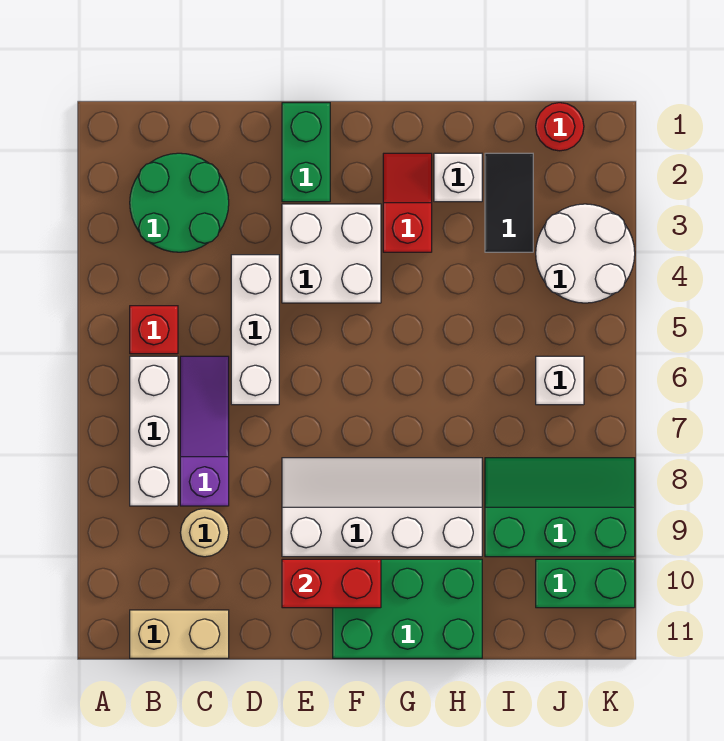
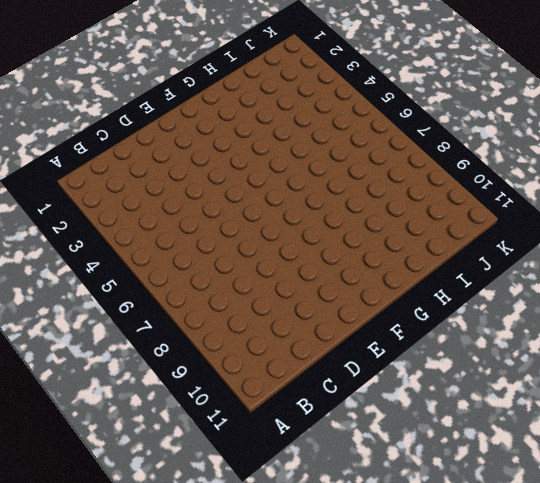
none -> green round brick B2:C3 level 1
none -> red brick B5 level 1
none -> white brick B6:B8 level 1

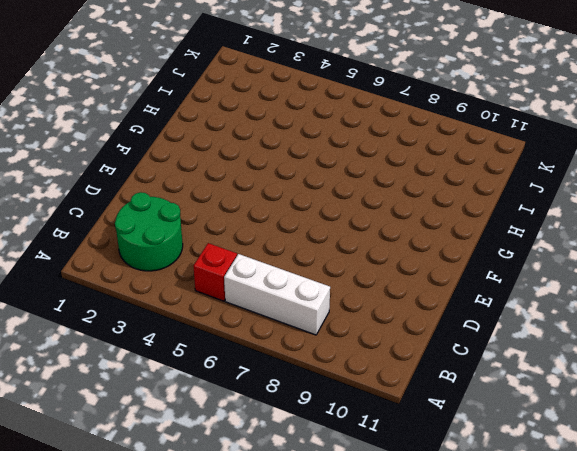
none -> tan brick B11:C11 level 1
none -> purple slope C6:C8 level 1 top 8
none -> tan round brick C9 level 1

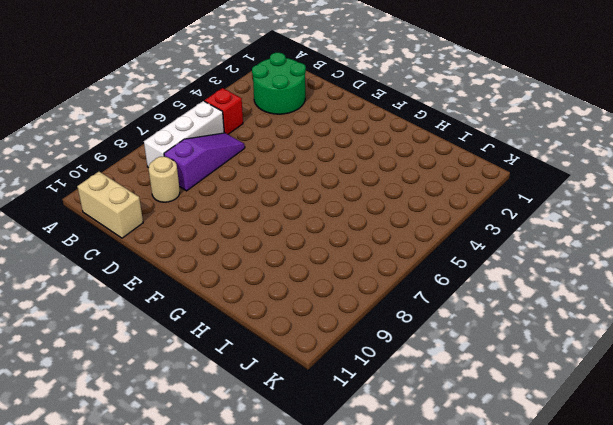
none -> white brick D4:D6 level 1
none -> green brick E1:E2 level 1
none -> white brick E3:F4 level 1

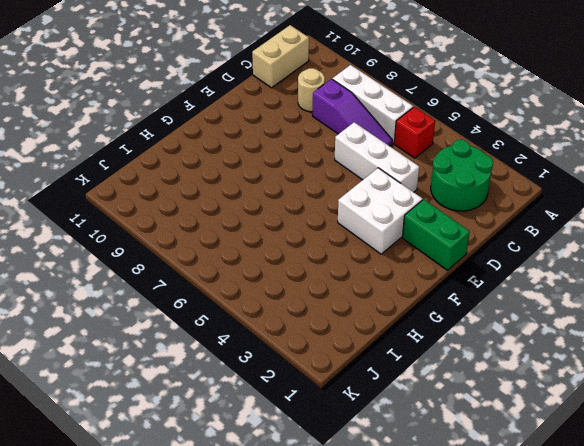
none -> white slope E8:H9 level 1 top 9
none -> green brick F10:H11 level 1
none -> red slope G2:G3 level 1 top 3

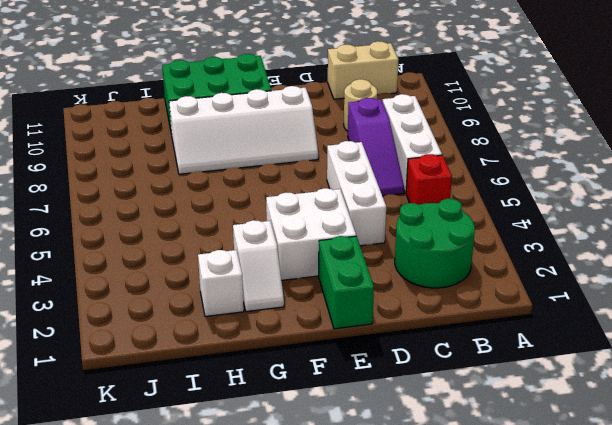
white slope G2:G3 level 1 top 3 -> red slope G2:G3 level 1 top 3
none -> black tile I2:I3 level 1
none -> green slope I8:K9 level 1 top 9
none -> red round brick J1 level 1

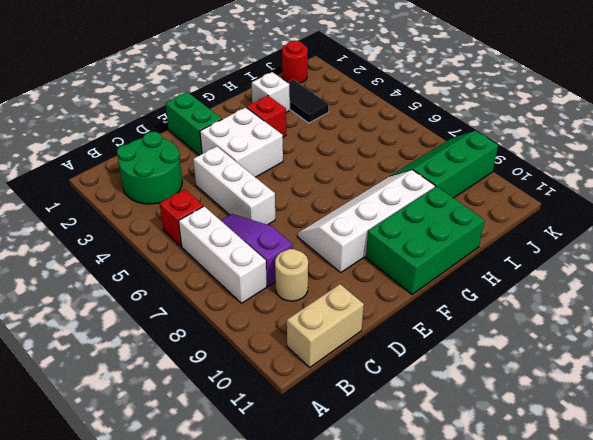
none -> white round brick J3:K4 level 1
none -> white brick J6 level 1
none -> green brick J10:K10 level 1

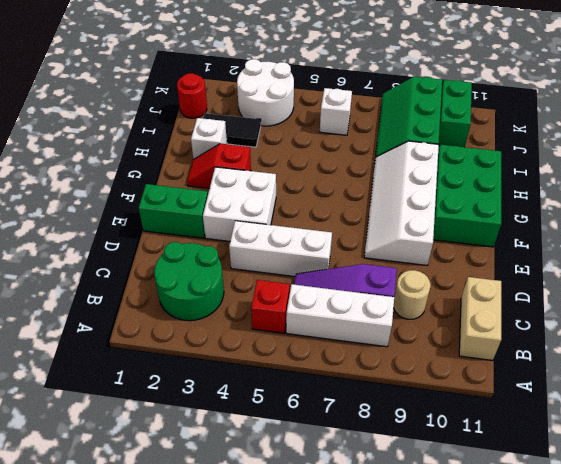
none -> red brick E10:F10 level 2

